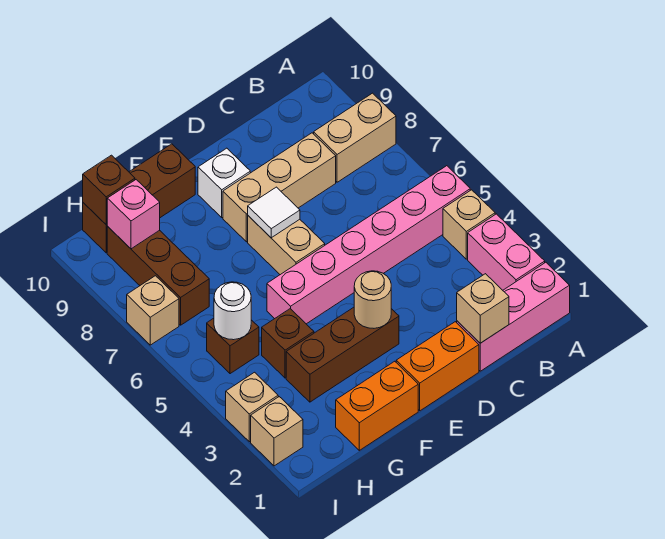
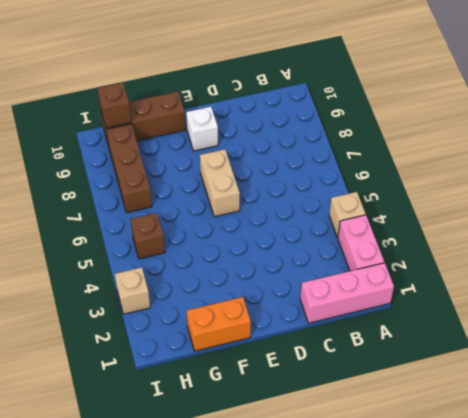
none -> pink brick A5:F5 level 1
none -> tan brick A8:B8 level 1
none -> tan brick C8:E8 level 1

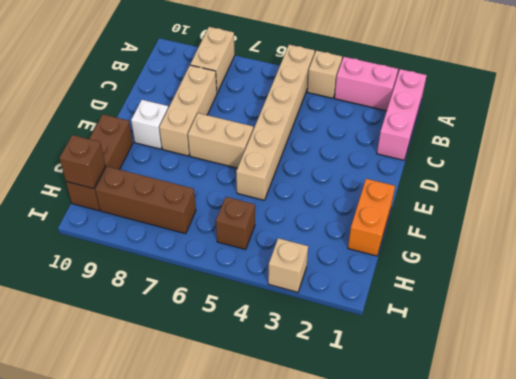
tan brick A5:F5 level 1 -> pink brick A5:F5 level 1
none -> orange brick D1:E1 level 1
none -> brown brick E3:G3 level 1
none -> brown brick G4 level 1

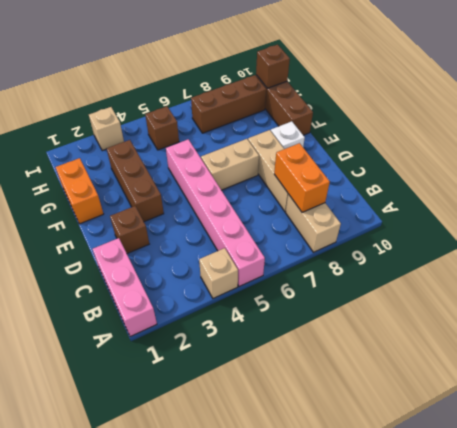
orange brick B8:C8 level 2 -> orange brick D1:E1 level 1
brown brick D2 level 1 -> brown brick G4 level 1
none -> pink brick A2:A3 level 1
none -> tan brick I2 level 1
none -> tan brick I7 level 1

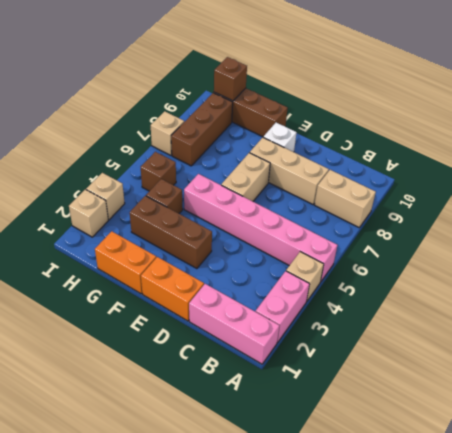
none -> tan brick C1 level 2
none -> tan round brick E3 level 2
none -> white tile E7 level 2

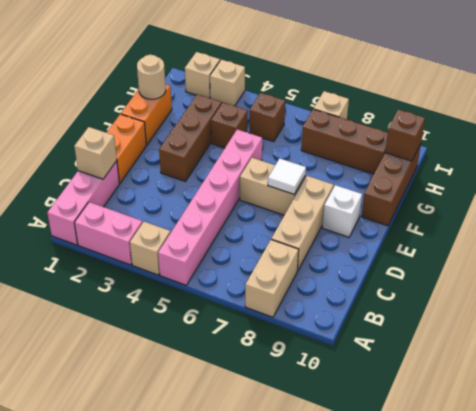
tan round brick G1 level 2 -> tan round brick E3 level 2
none -> white round brick H5 level 2
none -> pink brick H9 level 2

